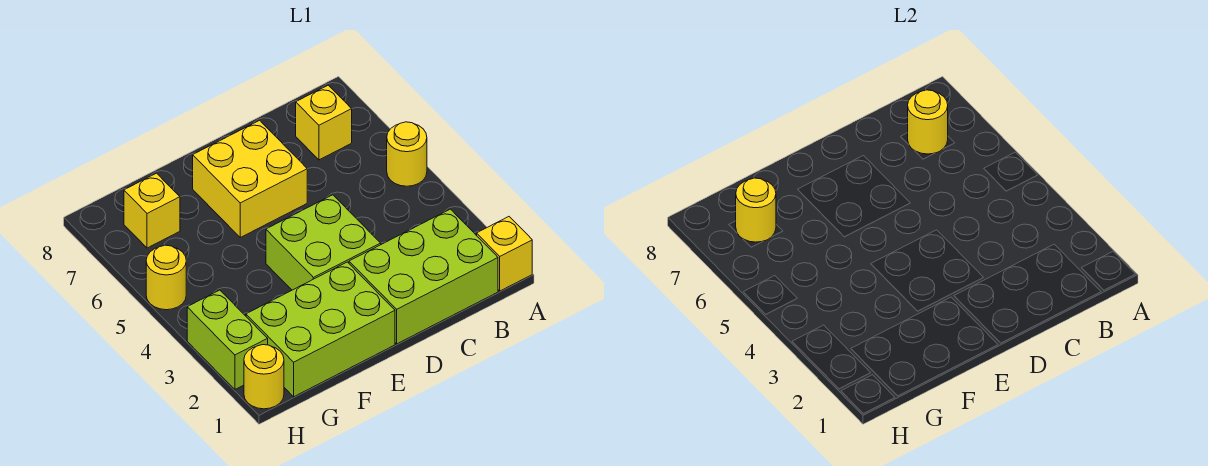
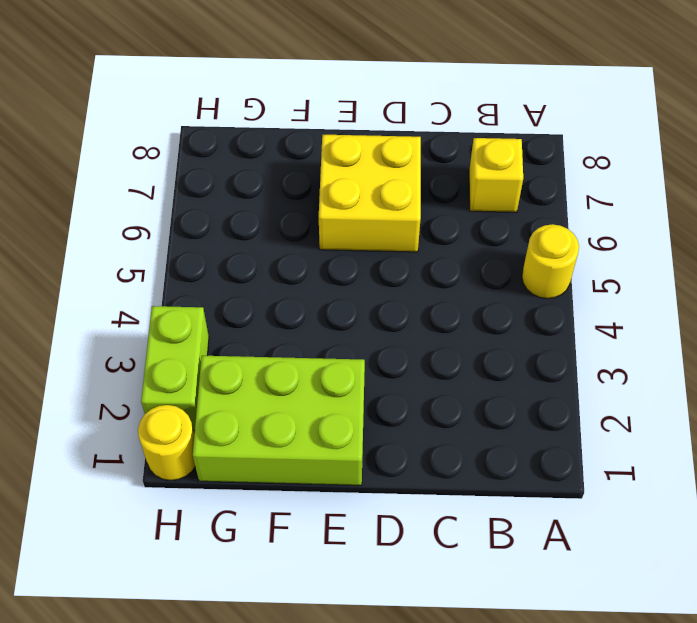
none -> yellow brick A1 level 1
none -> lime brick B1:D2 level 1
none -> lime brick D3:E4 level 1

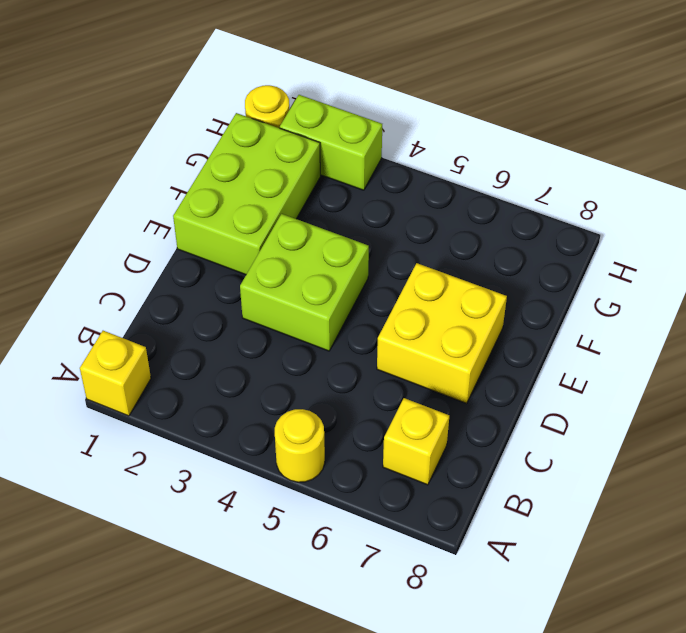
none -> lime brick B1:D2 level 1
none -> yellow brick G7 level 1
none -> yellow round brick H5 level 1

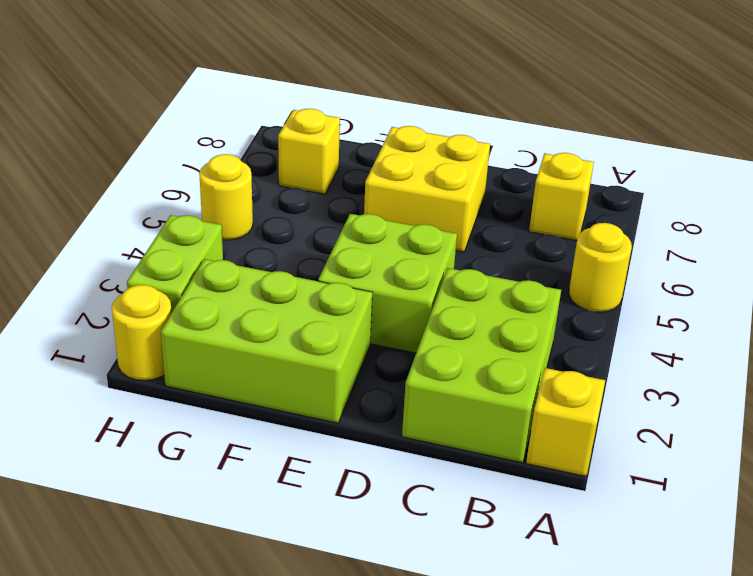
lime brick B1:C3 level 1 -> lime brick B1:D2 level 1
none -> yellow round brick B7 level 2
none -> yellow round brick G7 level 2

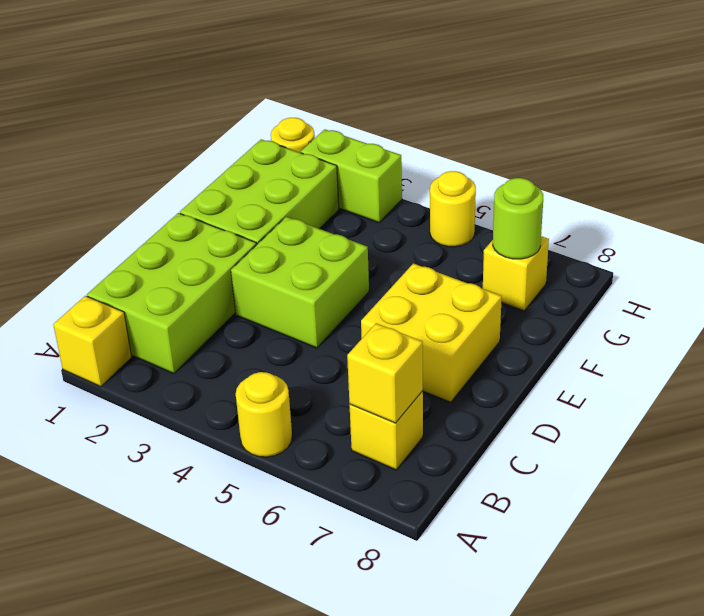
yellow brick B7 level 2 -> yellow round brick B7 level 2
lime round brick G7 level 2 -> yellow round brick G7 level 2

